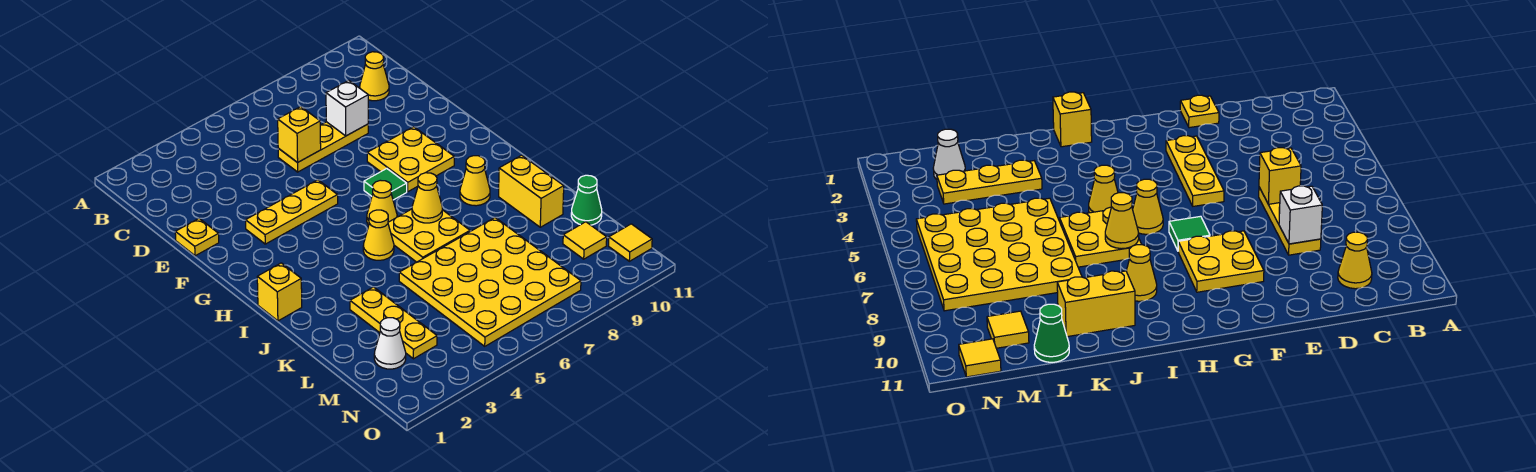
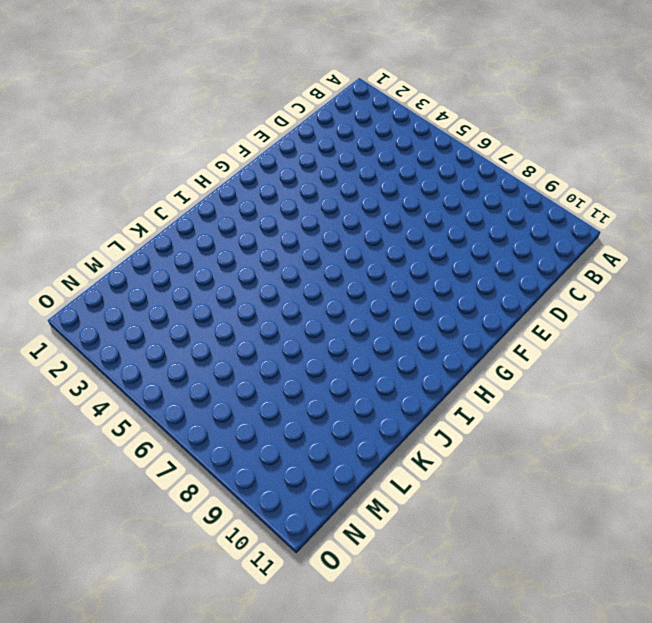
none -> yellow cone C10 level 1
none -> yellow plate D6:D8 level 1
none -> yellow plate E1 level 1

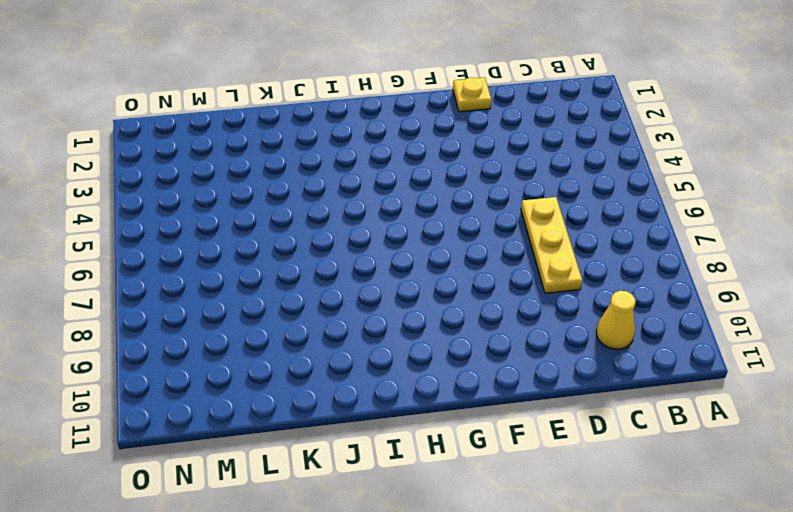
none -> yellow plate F3:F5 level 1
none -> yellow plate F8:G9 level 1
none -> green tile G7 level 1

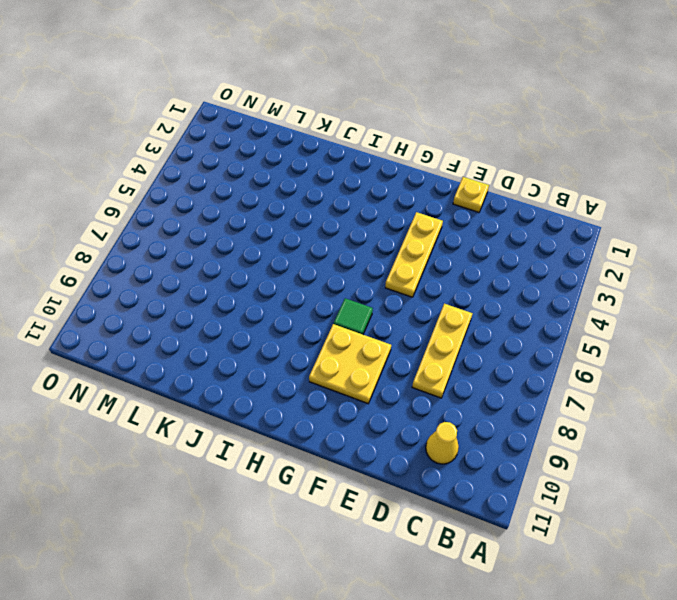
none -> yellow cone H6 level 1
none -> yellow brick I1 level 1
none -> yellow cone I5 level 1

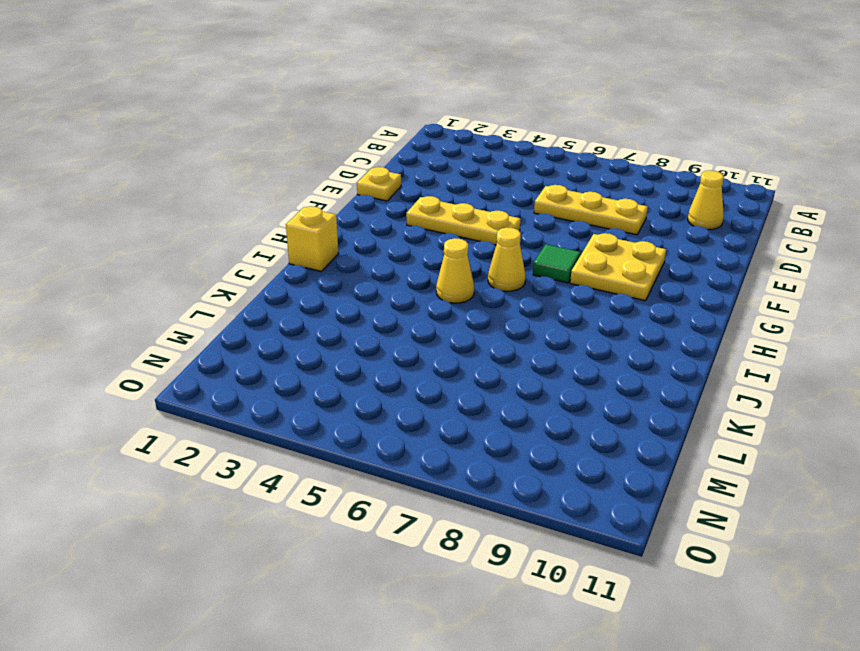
none -> yellow plate I6:J7 level 1
none -> yellow cone I9 level 1
none -> yellow brick J10:K10 level 1

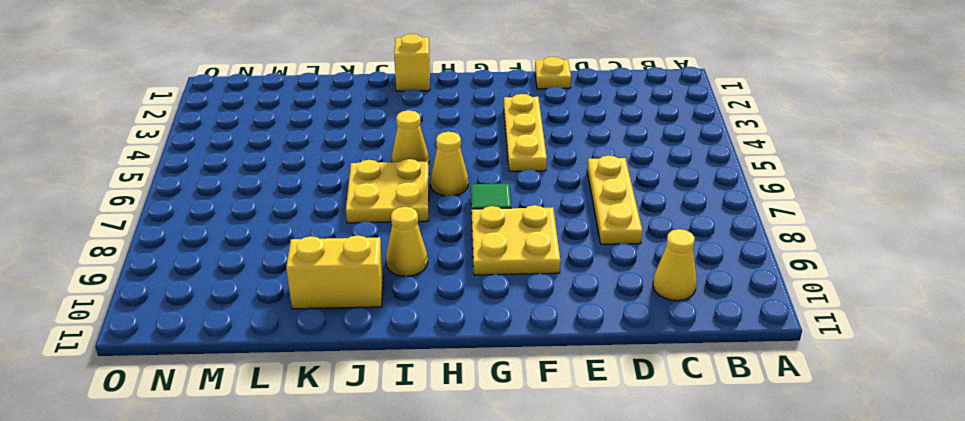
none -> yellow plate K3:M3 level 1
none -> yellow plate K5:N8 level 1
none -> green cone L11 level 1

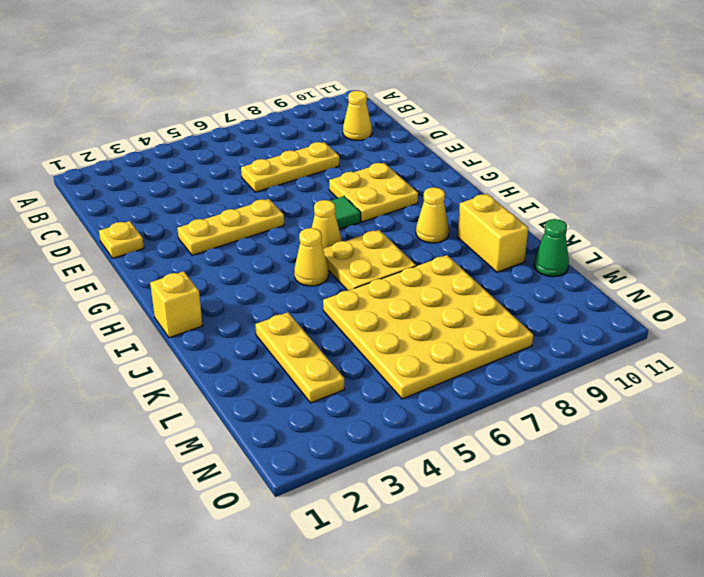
none -> white cone M2 level 1
none -> yellow tile M10 level 1
none -> yellow tile N11 level 1

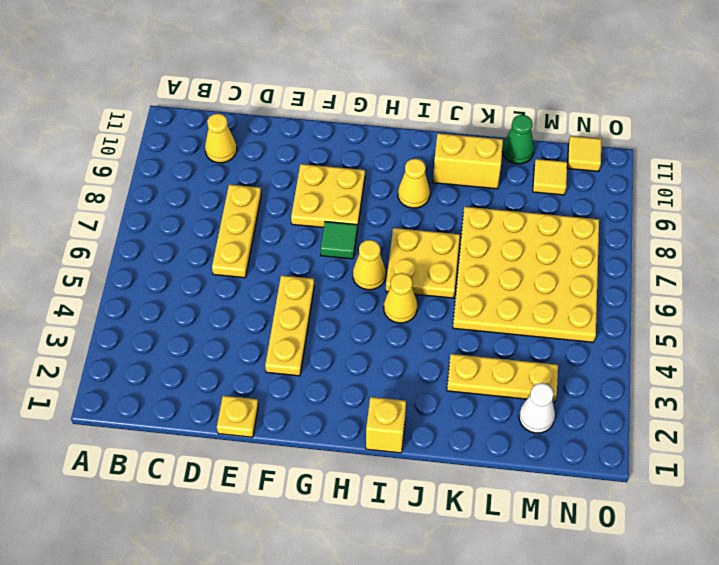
none -> yellow brick D6 level 2
none -> white brick D8 level 2
none -> yellow cone I7 level 2

